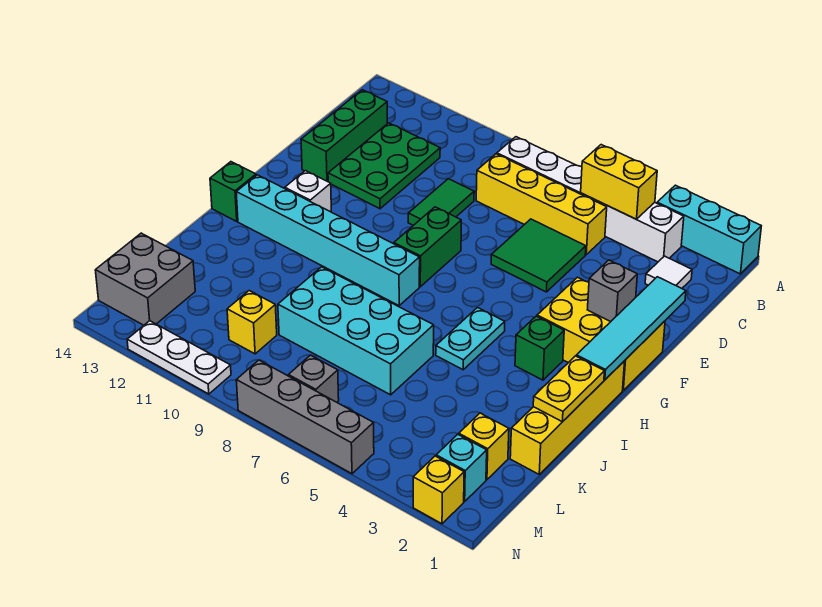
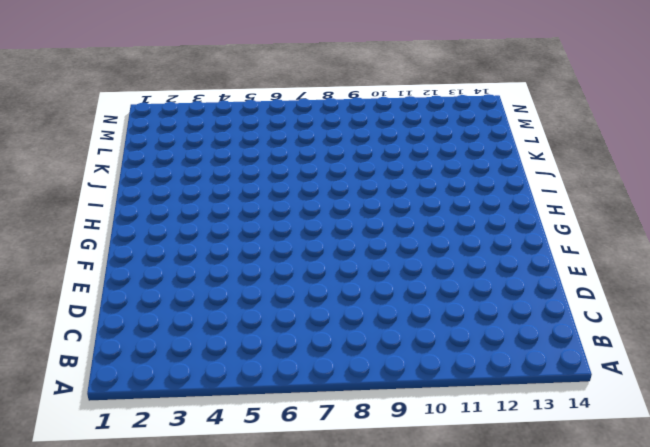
none -> cyan brick A1:A3 level 1
none -> white brick B3:B8 level 1
none -> white tile C2 level 1

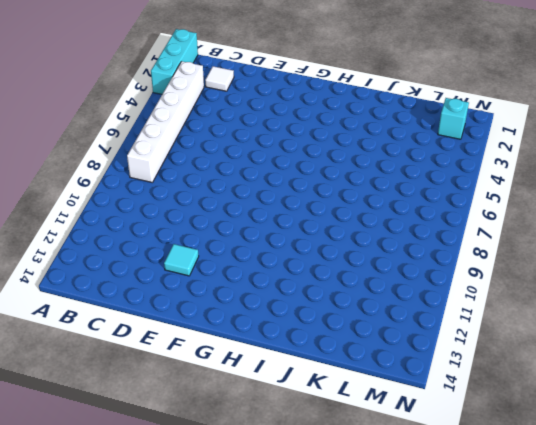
cyan tile E12 level 1 -> green plate C11:E12 level 1
none -> yellow brick C5:C8 level 1
none -> green brick C13:E13 level 1
none -> green tile D5:E6 level 1

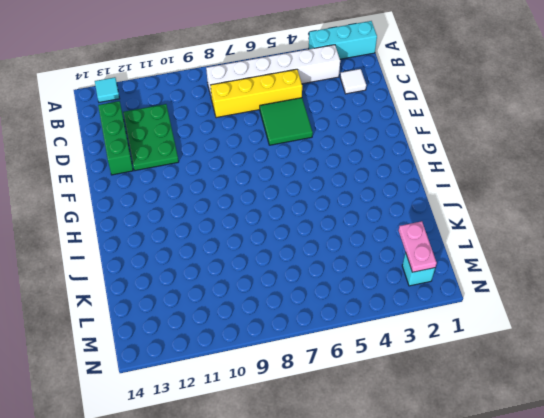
cyan tile A13 level 1 -> none
pink plate L2:M2 level 2 -> none
none -> green tile D9:E9 level 1
none -> yellow brick F1:G3 level 1
none -> green brick F8:G8 level 1

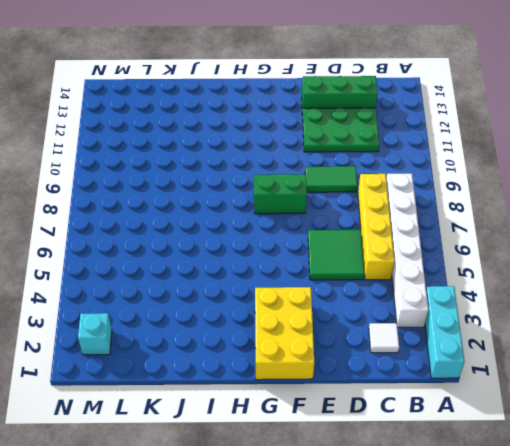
none -> white brick G12 level 1
none -> yellow brick H1:K1 level 1
none -> green brick H3 level 1

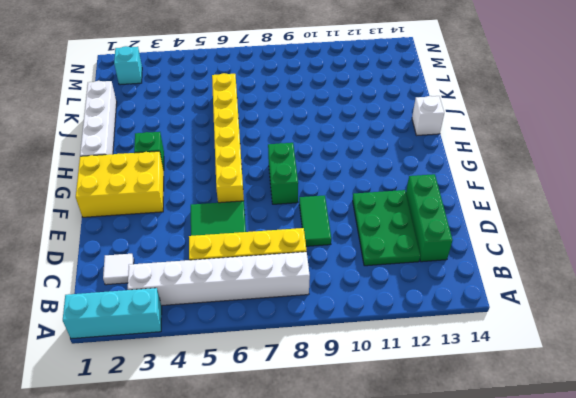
yellow brick F6:K6 level 1 -> cyan brick J6:K9 level 1
white brick H1:K1 level 1 -> yellow brick H1:K1 level 1
white brick I14 level 1 -> white brick G12 level 1
none -> cyan plate H5:I5 level 1
none -> cyan brick H8:H13 level 1
none -> green brick H14 level 1

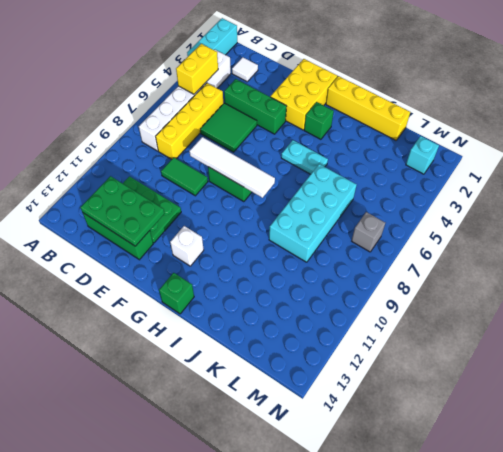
green plate C12:E13 level 2 -> none
green brick D4:F4 level 1 -> none
white tile E8:H8 level 2 -> none
none -> cyan brick H8:H13 level 1
none -> yellow brick L2 level 1
none -> yellow brick L10 level 1

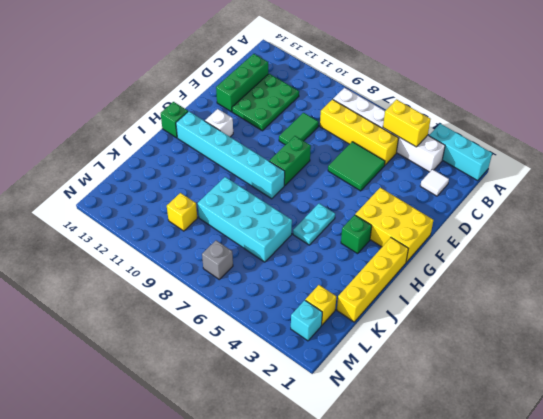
none -> grey brick L13:M14 level 1
none -> yellow brick N2 level 1
none -> grey brick N5:N8 level 1

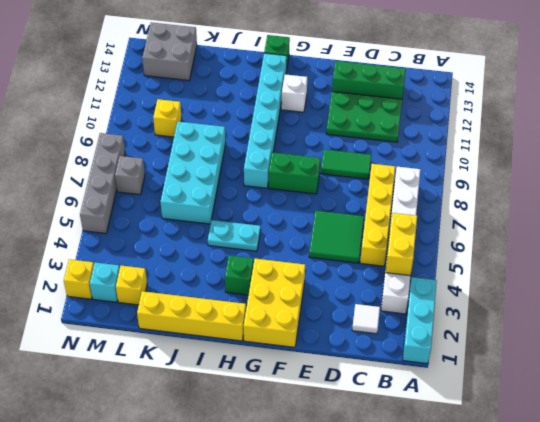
none -> white plate N10:N12 level 1
none -> cyan tile E1:H1 level 2
none -> grey brick F2 level 2

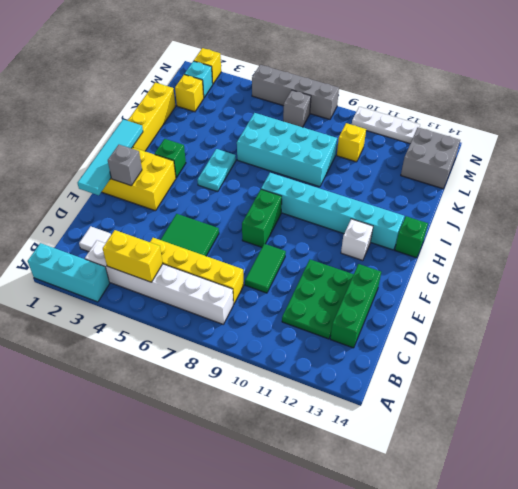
none -> yellow plate I1:J1 level 2

